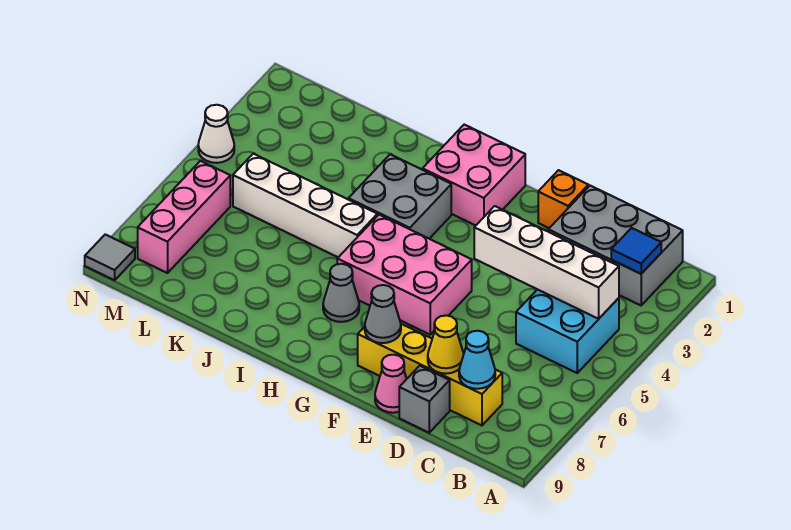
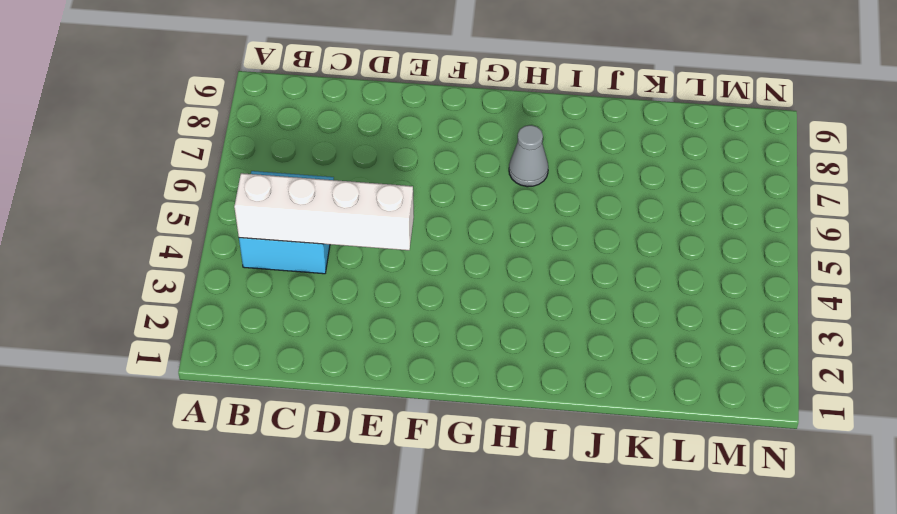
none -> grey brick B1:D2 level 1
none -> yellow brick C8:F8 level 1
none -> grey brick D9 level 1

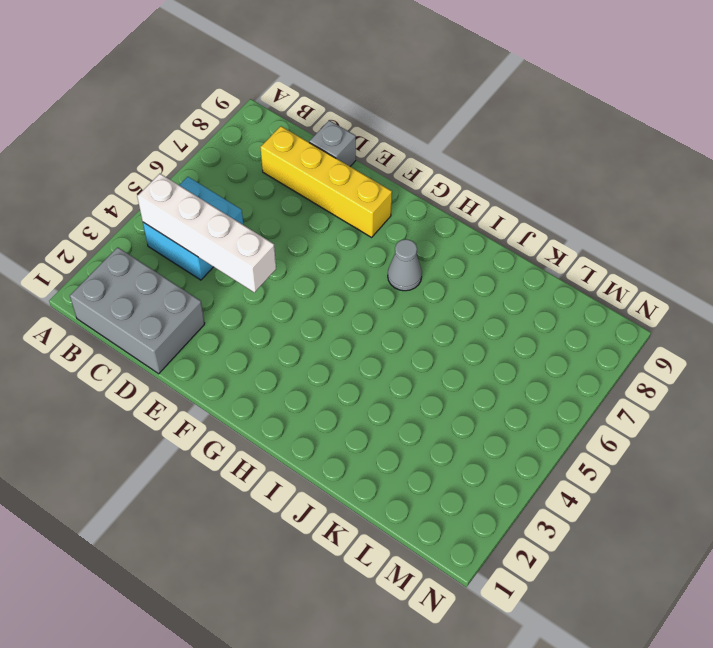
none -> orange brick E1 level 1
none -> pink cone E9 level 1
none -> pink brick F5:H6 level 1

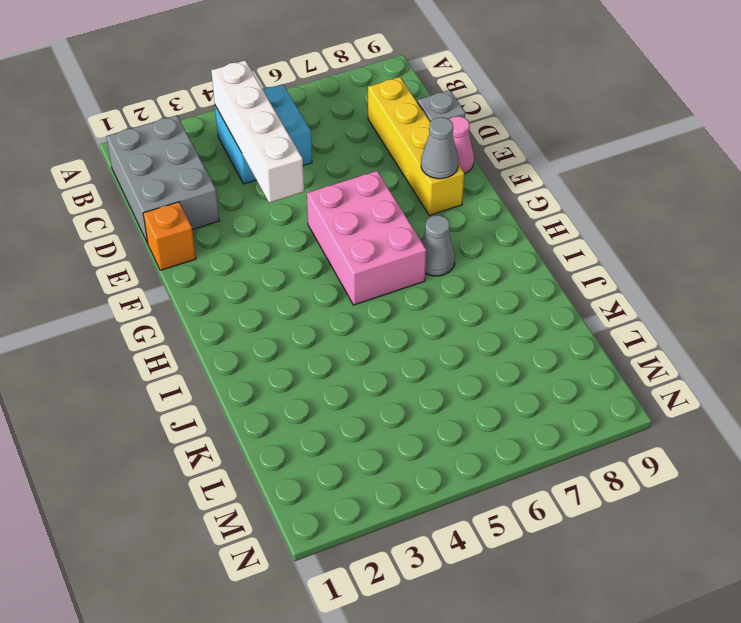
none -> pink brick G1:H2 level 1
none -> grey brick H3:I4 level 1
none -> white brick I5:L5 level 1

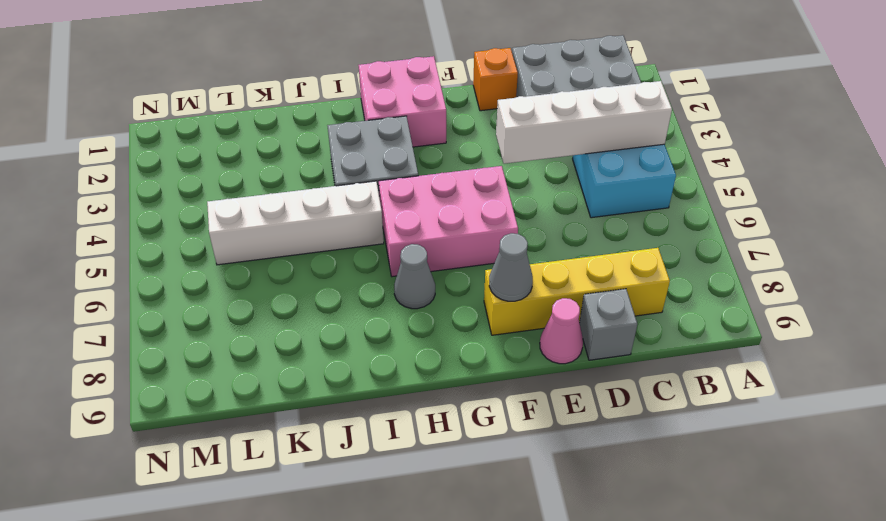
none -> pink brick M6:M8 level 1
none -> white cone N4 level 1
none -> grey tile N9 level 1

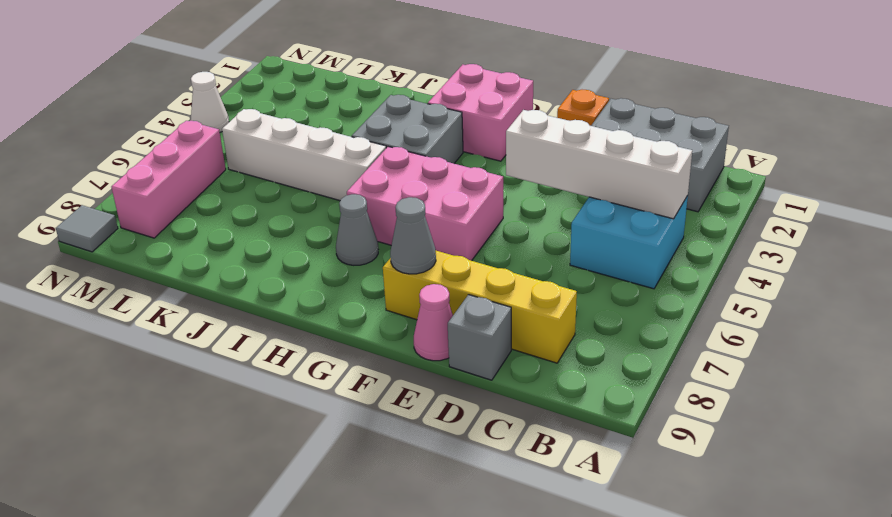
none -> blue tile B2 level 2
none -> cyan cone C8 level 2
none -> yellow cone D8 level 2

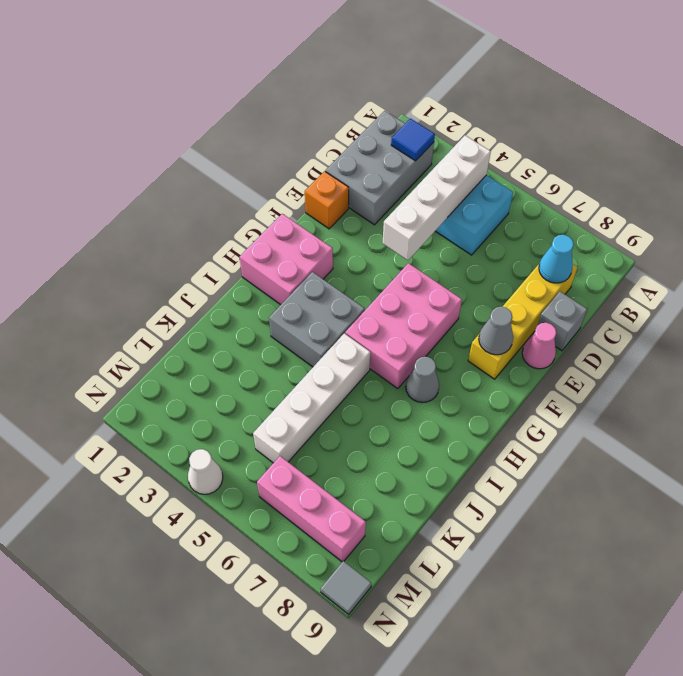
none -> yellow cone D8 level 2

